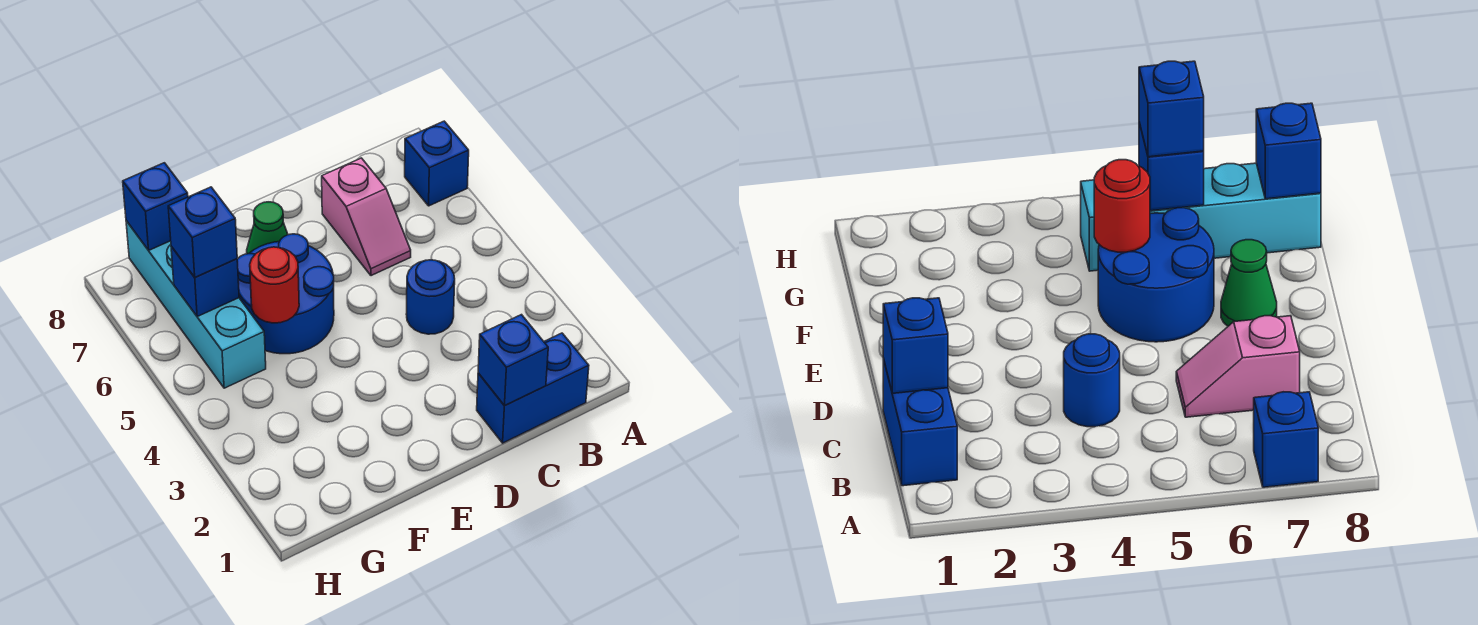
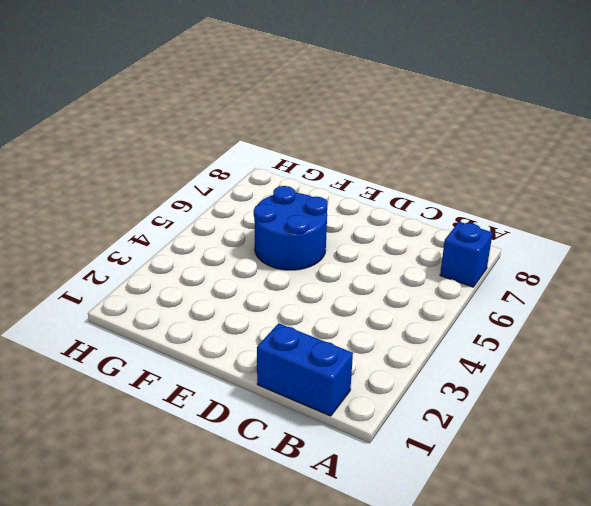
none -> blue round brick C4 level 1
none -> pink slope C6:C7 level 1 top 7
none -> green cone E7 level 1

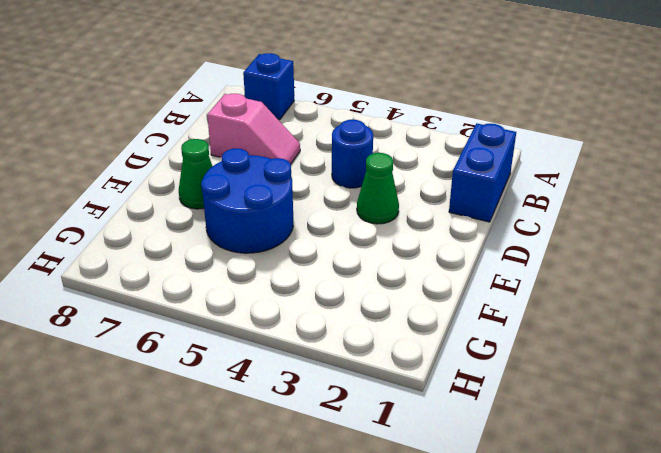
green cone D3 level 1 -> none
none -> cyan brick G5:G8 level 1
none -> blue brick C1 level 2
none -> red round brick F5 level 2

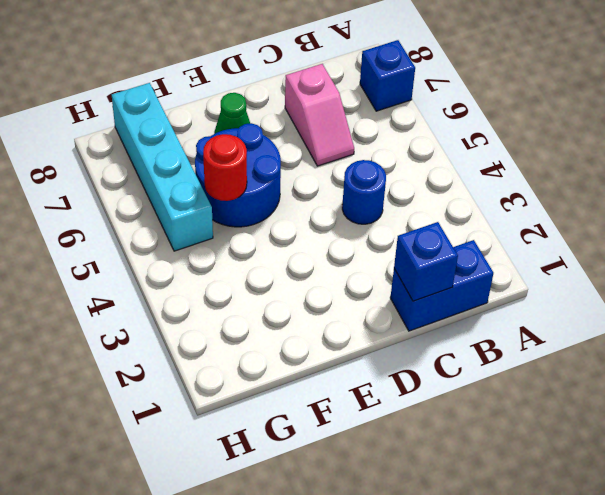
none -> blue brick G6 level 2
none -> blue brick G8 level 2
none -> blue brick G6 level 3

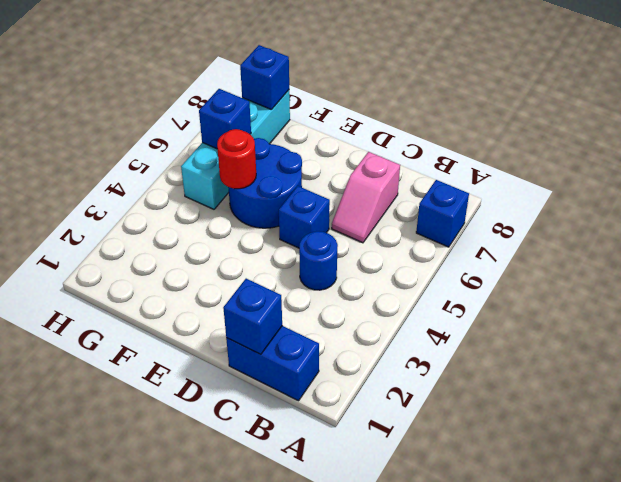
blue brick D5 level 1 -> blue brick G6 level 3
none -> green cone E7 level 1

